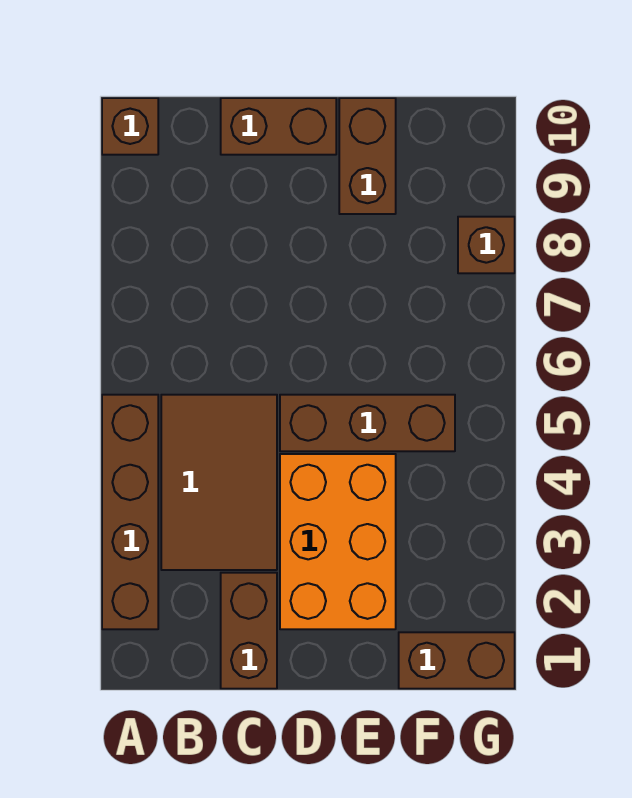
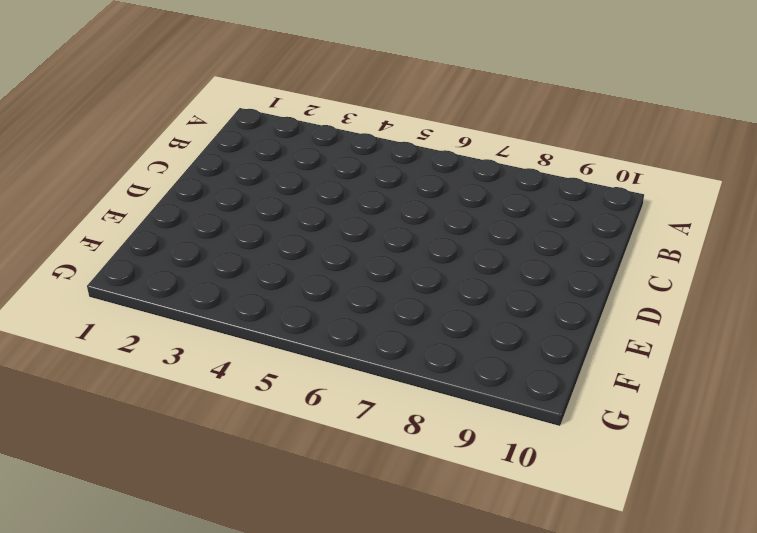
none -> brown brick A2:A5 level 1
none -> brown brick A10 level 1

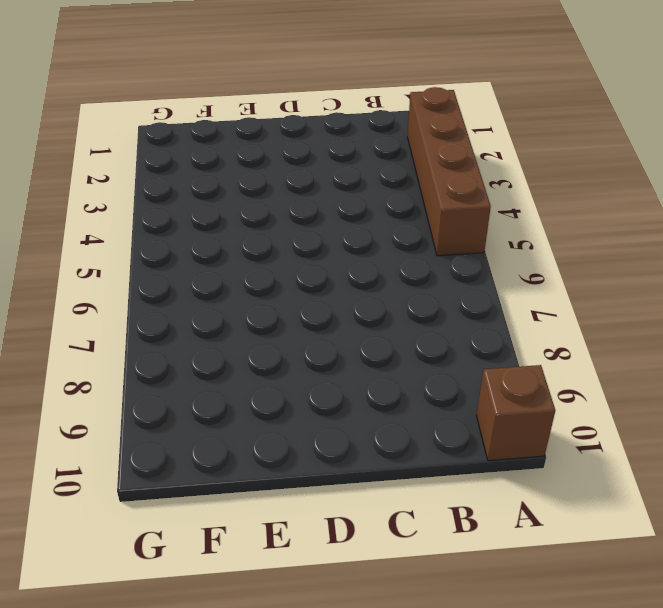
none -> brown tile B3:C5 level 1
none -> brown brick C1:C2 level 1

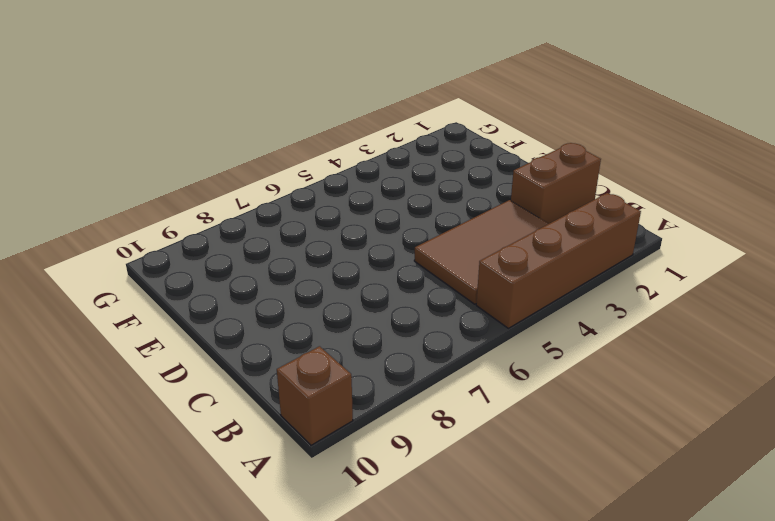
none -> brown brick C10:D10 level 1
none -> orange brick D2:E4 level 1

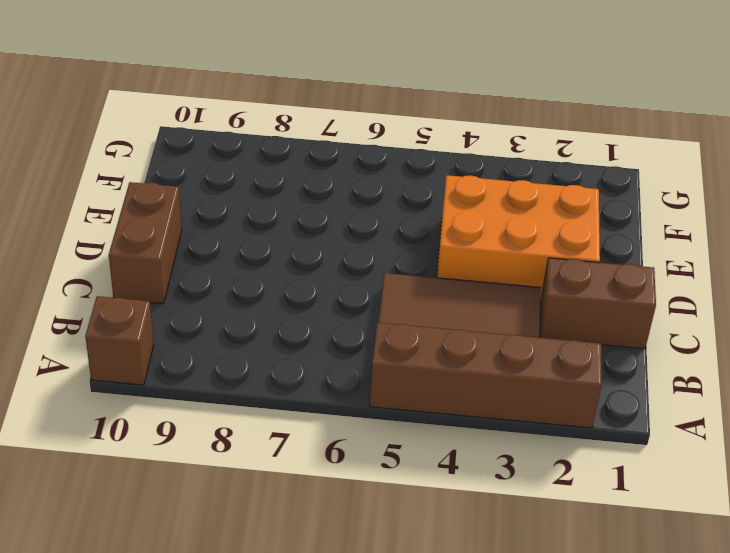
none -> brown brick D5:F5 level 1
none -> brown brick E9:E10 level 1

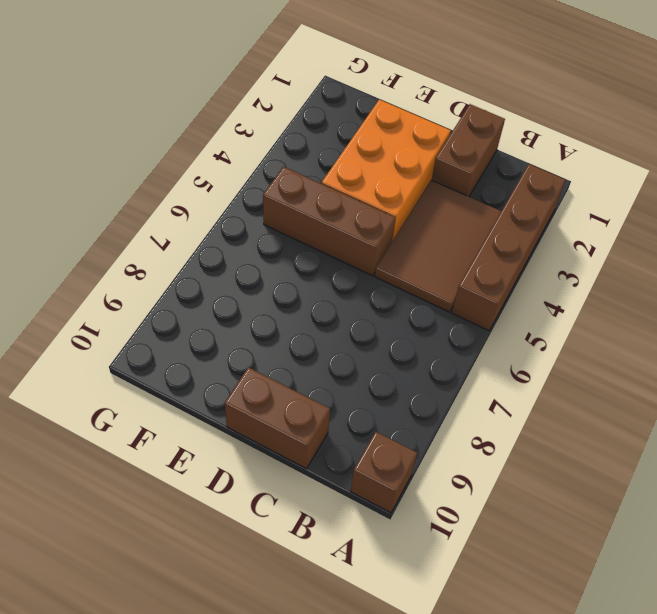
none -> brown brick E9:E10 level 1
none -> brown brick F1:G1 level 1

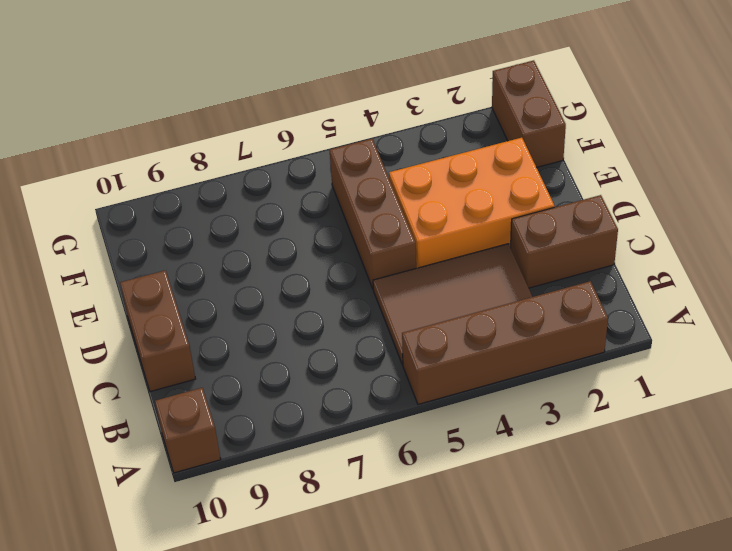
none -> brown brick E9:E10 level 1
none -> brown brick G8 level 1

